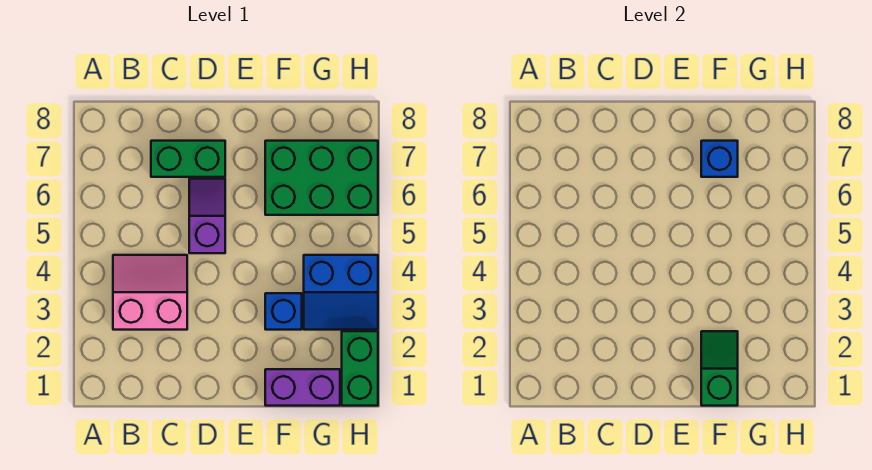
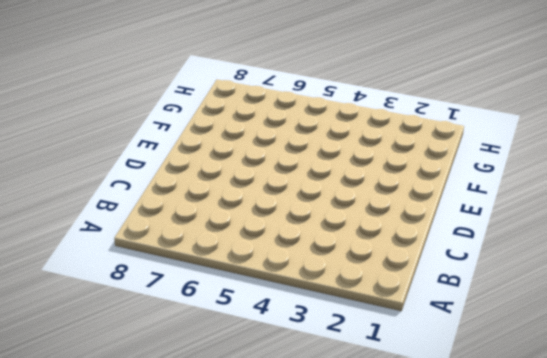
none -> pink slope B3:C4 level 1 top 3
none -> green brick C7:D7 level 1

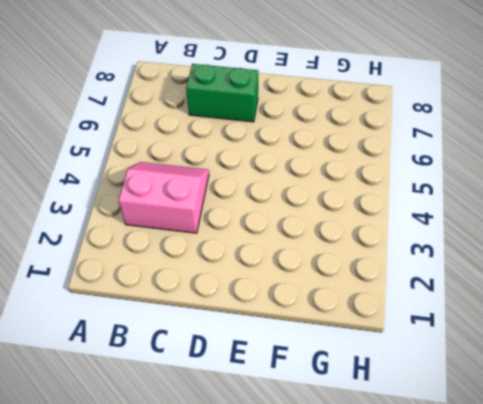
none -> purple slope D5:D6 level 1 top 5
none -> purple brick F1:G1 level 1

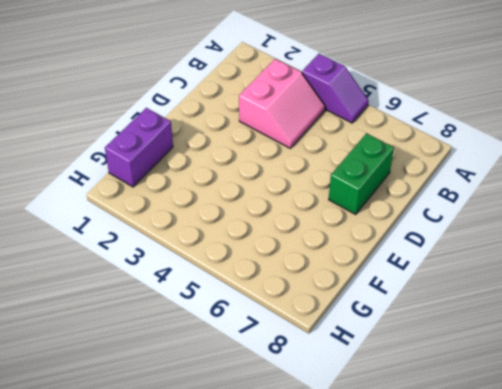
purple slope A4:A5 level 1 top 4 -> purple slope D5:D6 level 1 top 5
none -> blue brick F3 level 1
none -> green brick F6:H7 level 1

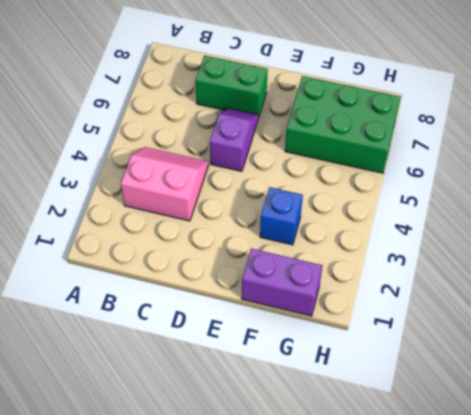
none -> blue slope G3:H4 level 1 top 4
none -> green brick H1:H2 level 1

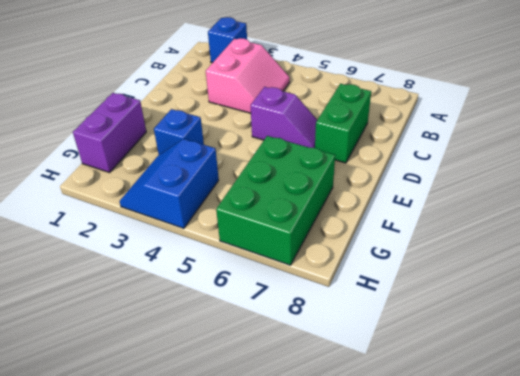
blue brick A2 level 1 -> blue brick F7 level 2
none -> green brick H1:H2 level 1
none -> green slope F1:F2 level 2 top 1

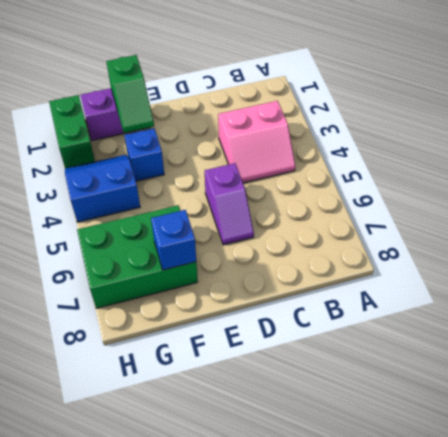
none -> green brick C7:D7 level 1

